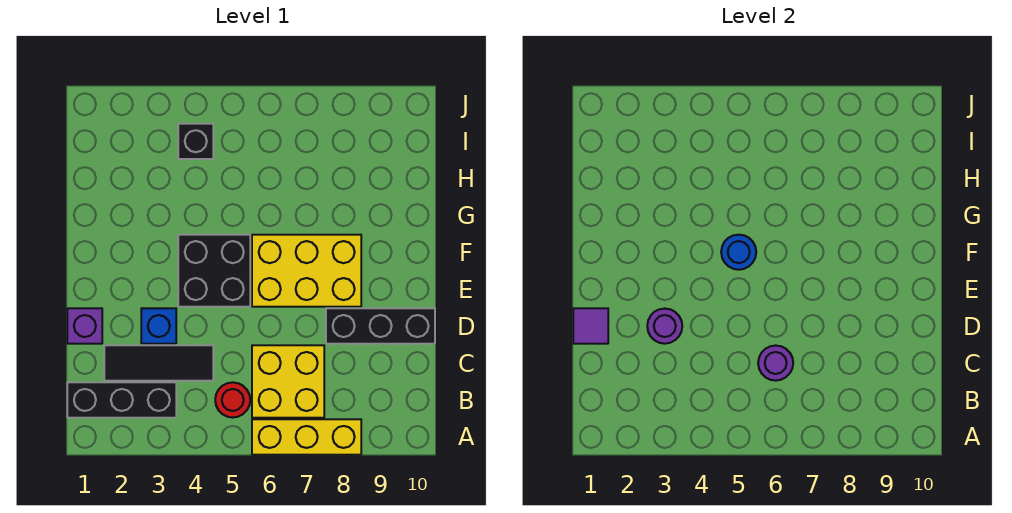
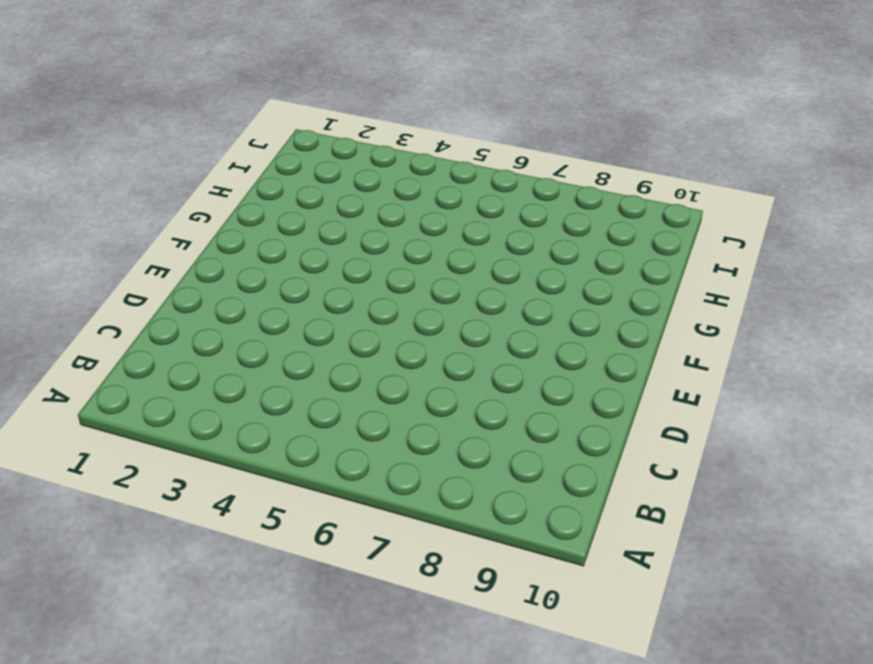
none -> yellow brick A6:A8 level 1
none -> black brick B1:B3 level 1
none -> red round brick B5 level 1

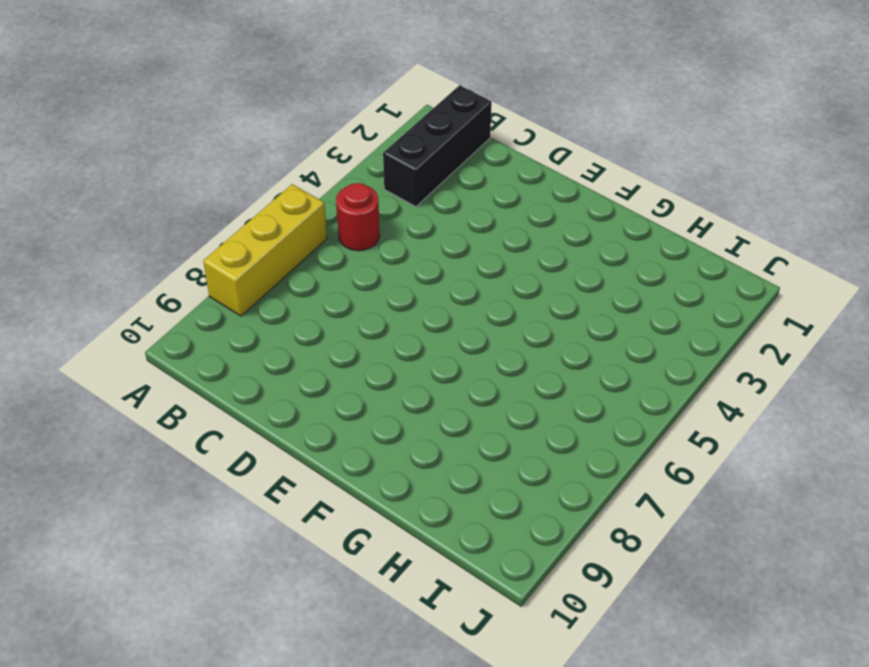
none -> yellow brick B6:C7 level 1
none -> black tile C2:C4 level 1
none -> purple brick D1 level 1

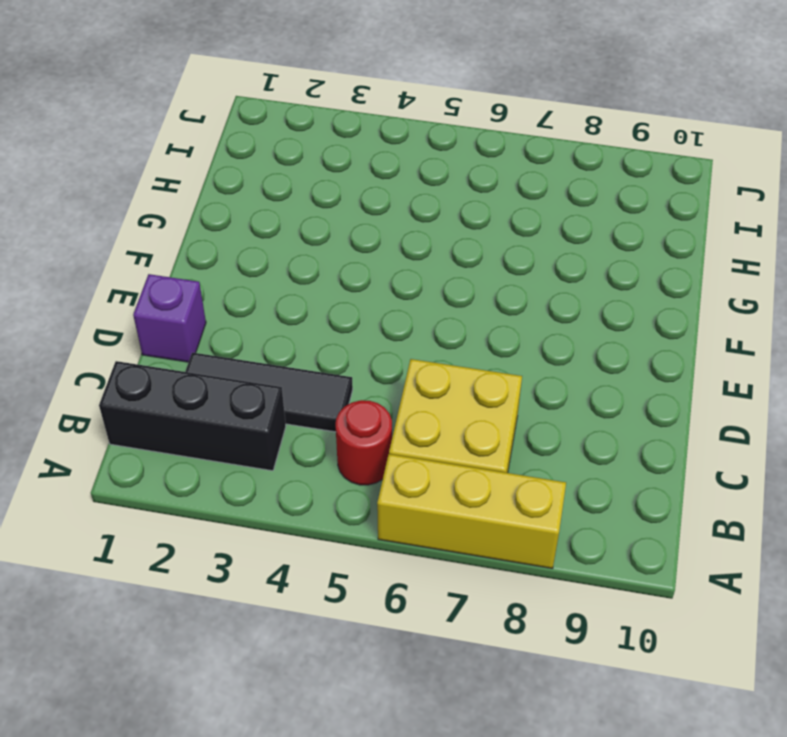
none -> blue brick D3 level 1
none -> black brick D8:D10 level 1
none -> black brick E4:F5 level 1

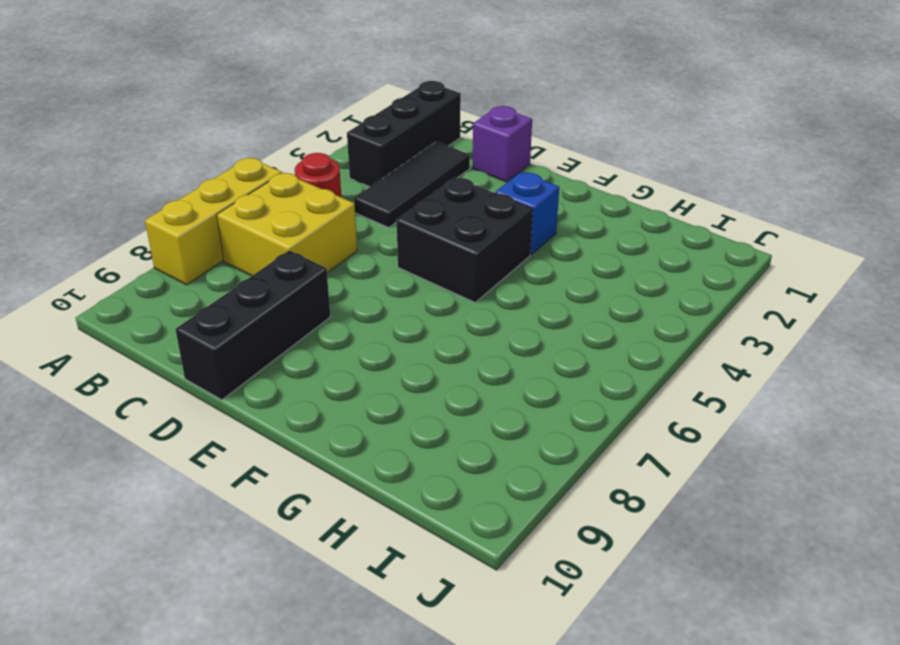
blue brick F3 level 1 -> blue brick D3 level 1
none -> yellow brick E6:F8 level 1
none -> black brick I4 level 1
none -> purple round brick C6 level 2

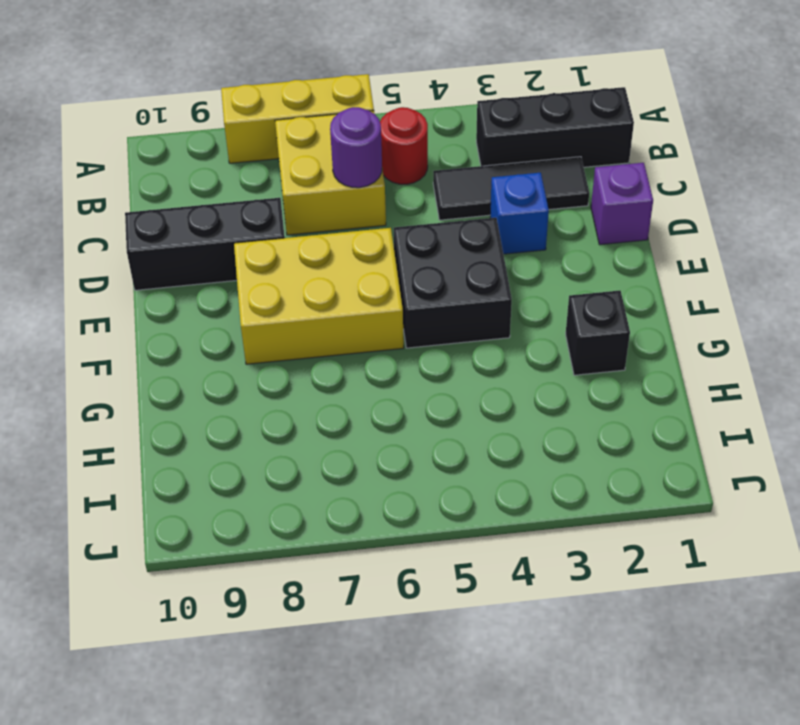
black brick G2 level 1 -> black brick I4 level 1
none -> purple tile D1 level 2
none -> purple round brick D3 level 2
none -> blue round brick F5 level 2

